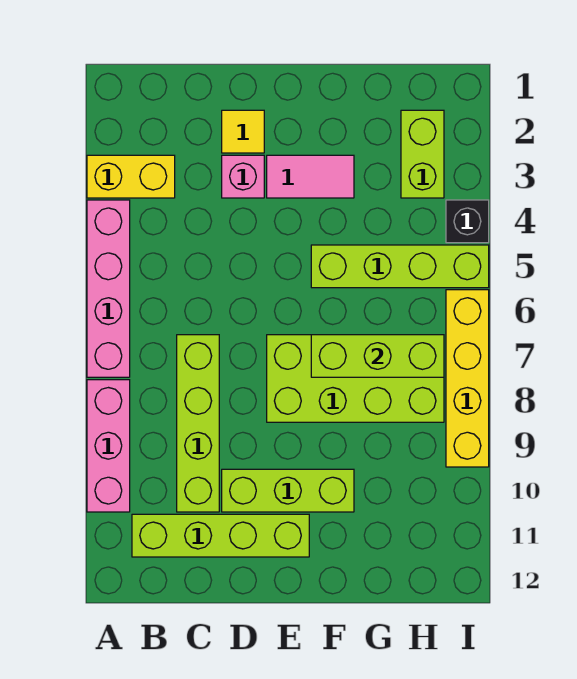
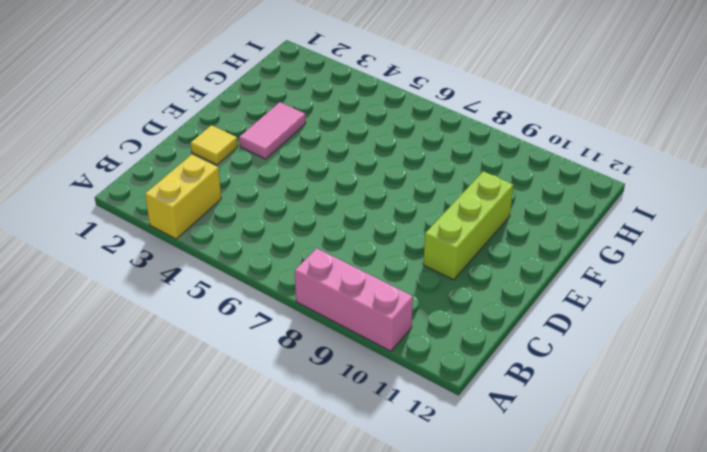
none -> pink brick A4:A7 level 1
none -> lime brick B11:E11 level 1
none -> lime brick C7:C10 level 1

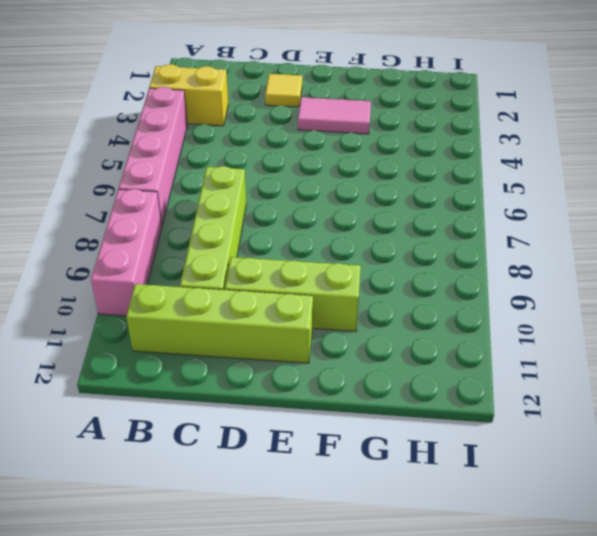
none -> pink brick D3 level 1
none -> lime brick E7:H8 level 1
none -> lime brick F5:I5 level 1

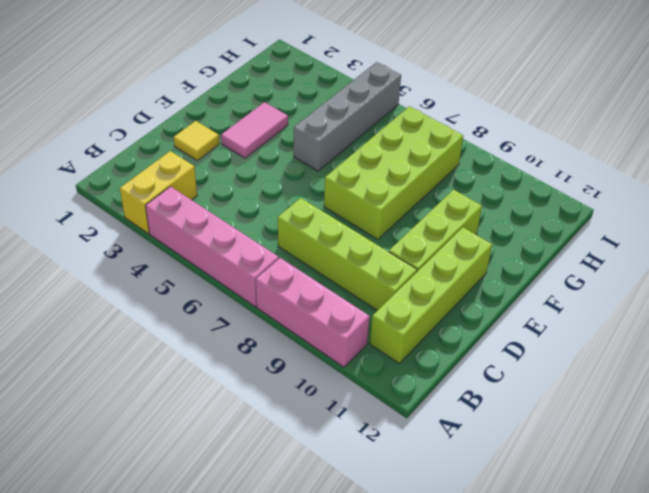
grey brick F5:I5 level 1 -> lime brick F5:I5 level 1
none -> pink brick D3 level 1
none -> lime brick H2:H3 level 1
none -> black brick I4 level 1

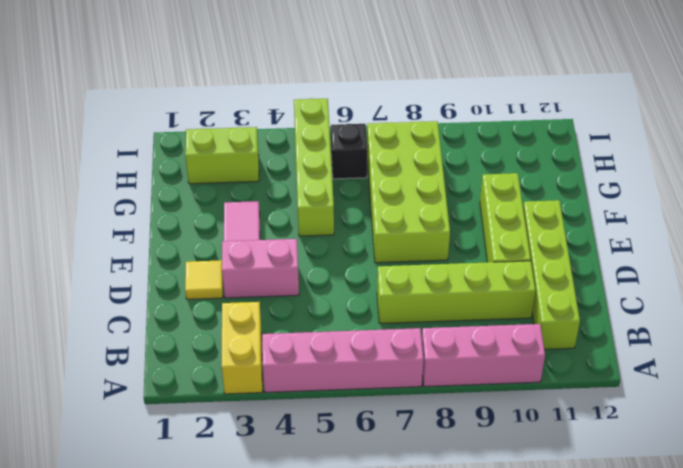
pink brick D3:D4 level 1 -> pink brick D3 level 1
black brick H6 level 1 -> black brick I4 level 1
none -> yellow brick I6:I9 level 1
none -> lime brick F7:H7 level 2

